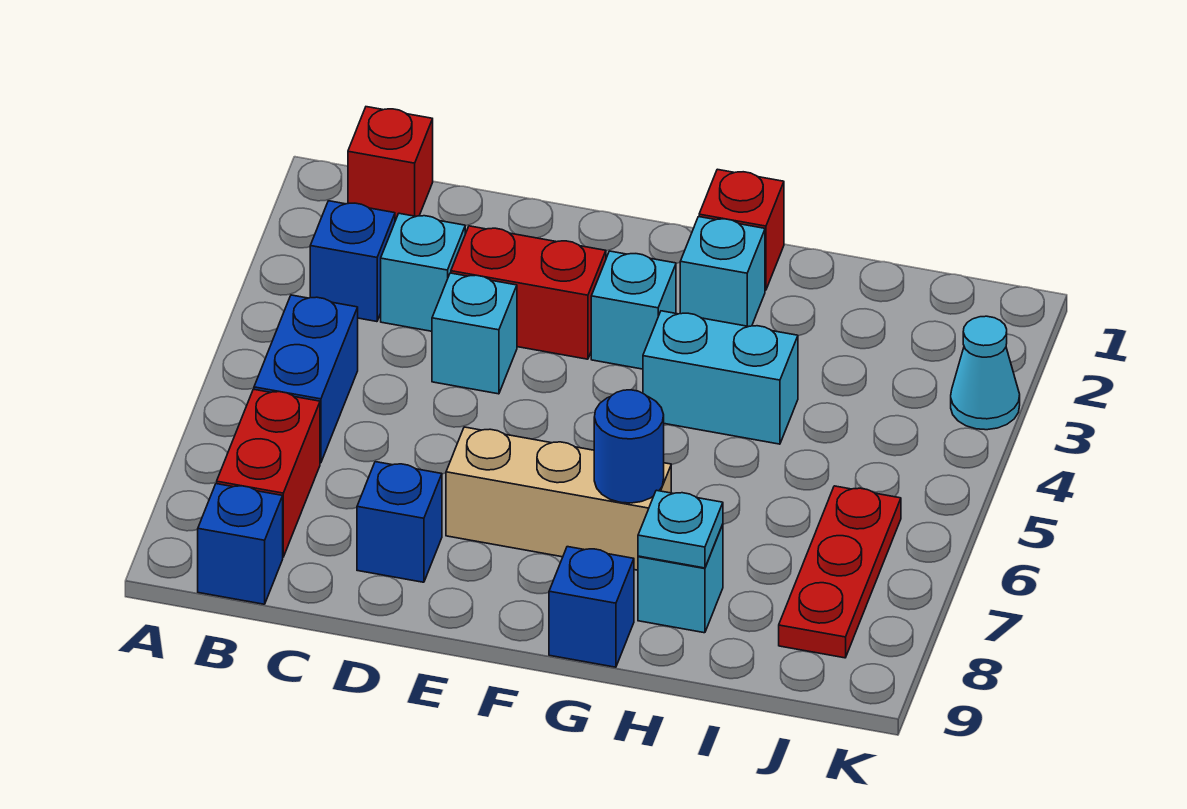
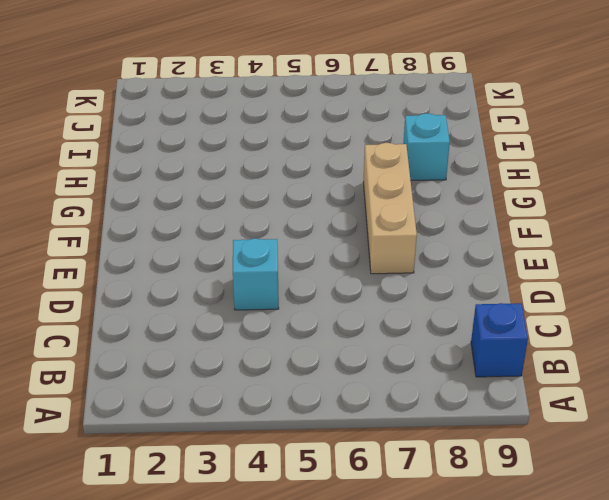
none -> red brick B1 level 1
none -> blue brick B3 level 1
none -> blue brick B5:B6 level 1

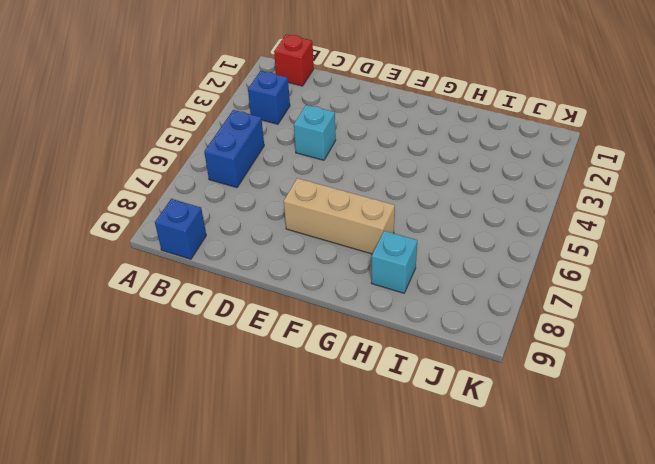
none -> red brick B7:B8 level 1
none -> cyan brick C3 level 1
none -> red brick D3:E3 level 1

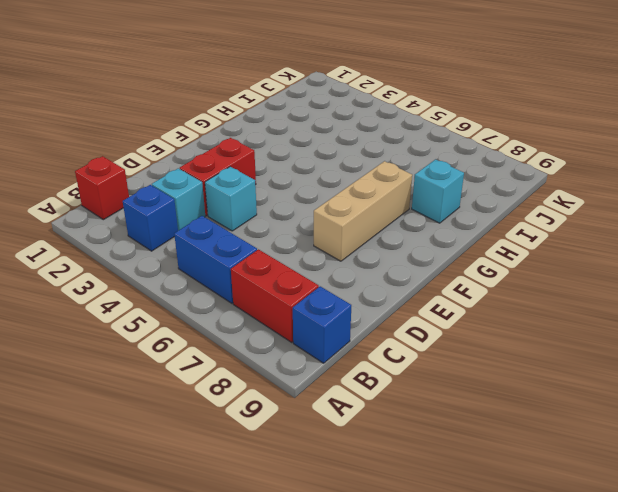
none -> blue brick D8 level 1
none -> cyan brick F3 level 1
none -> red brick G1 level 1

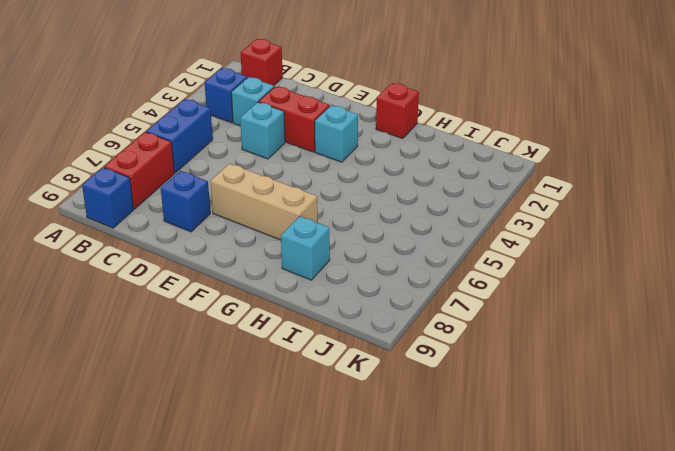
none -> cyan brick G2 level 1
none -> cyan brick G4:H4 level 1
none -> blue brick G9 level 1

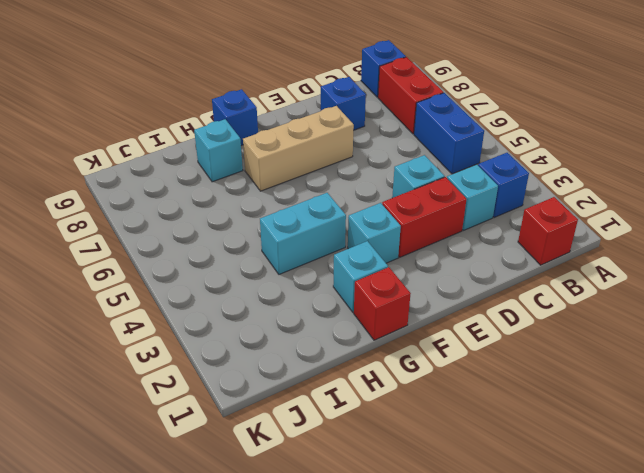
none -> red plate J6:J8 level 1
none -> cyan cone K3 level 1
none -> blue round brick G7 level 2

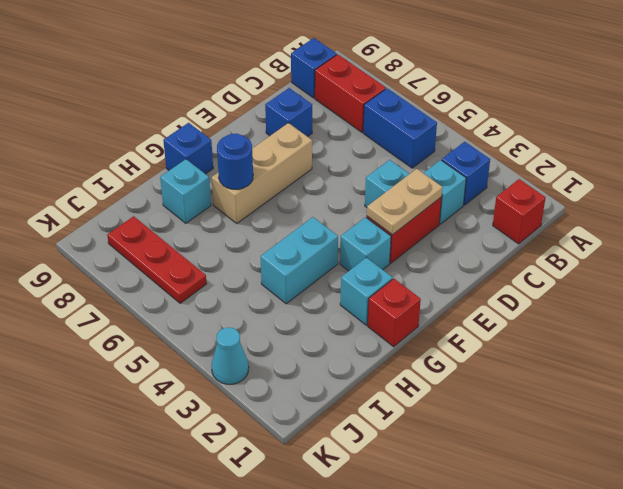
tan plate D3:E3 level 2 -> none
none -> cyan plate H8 level 2

